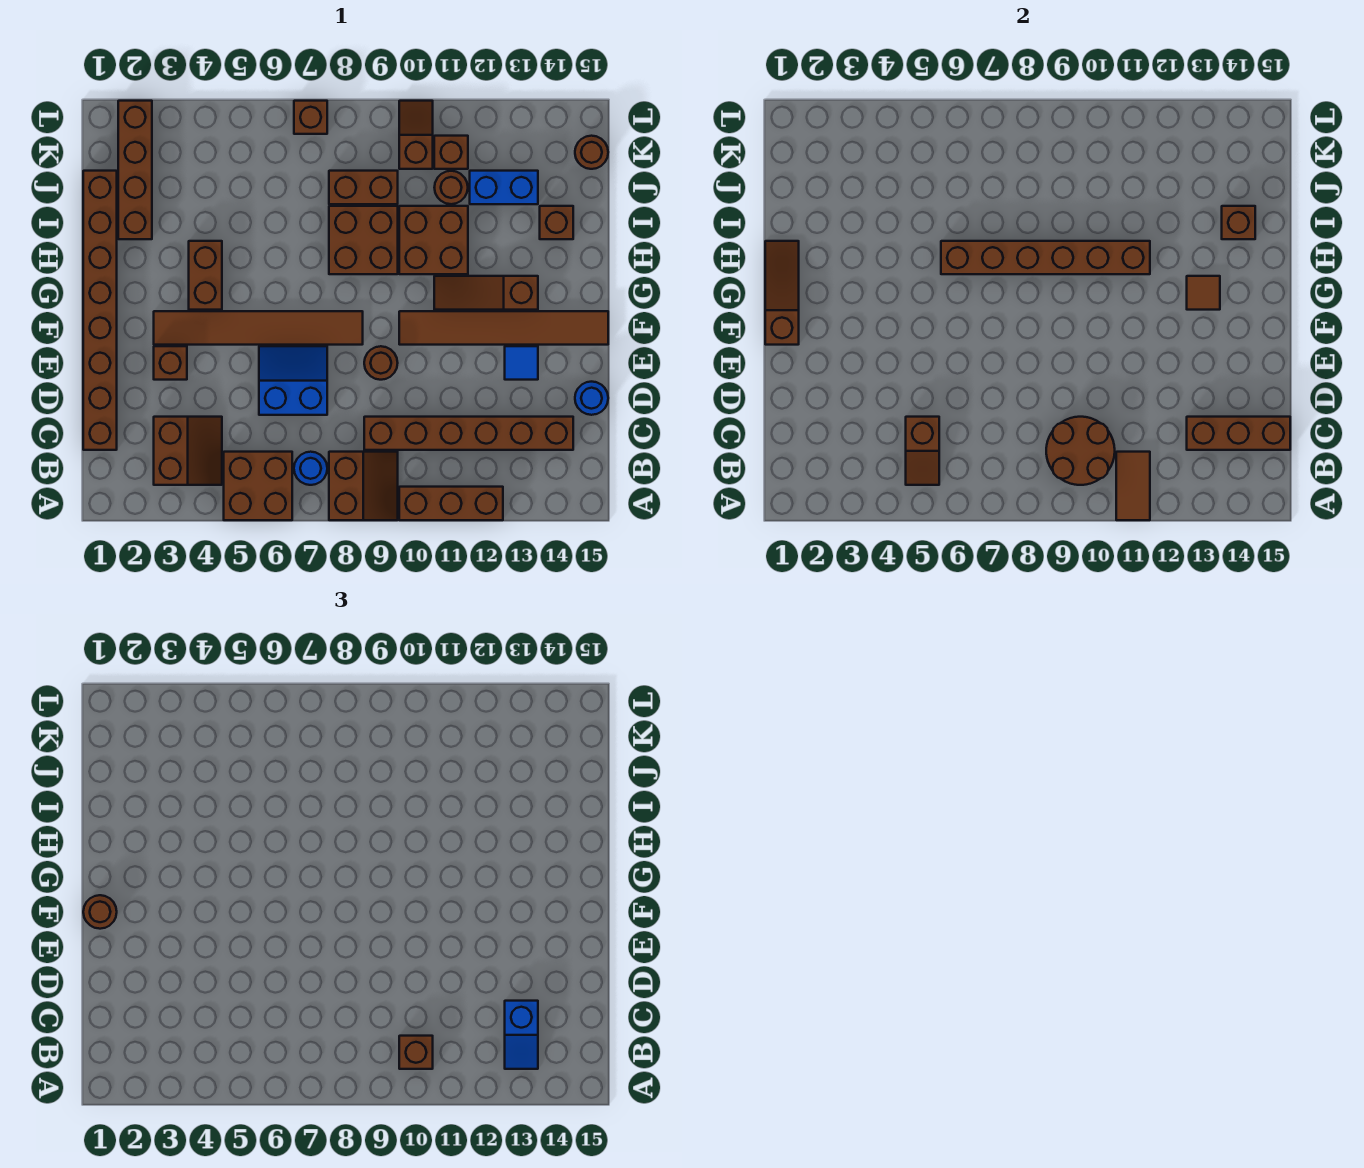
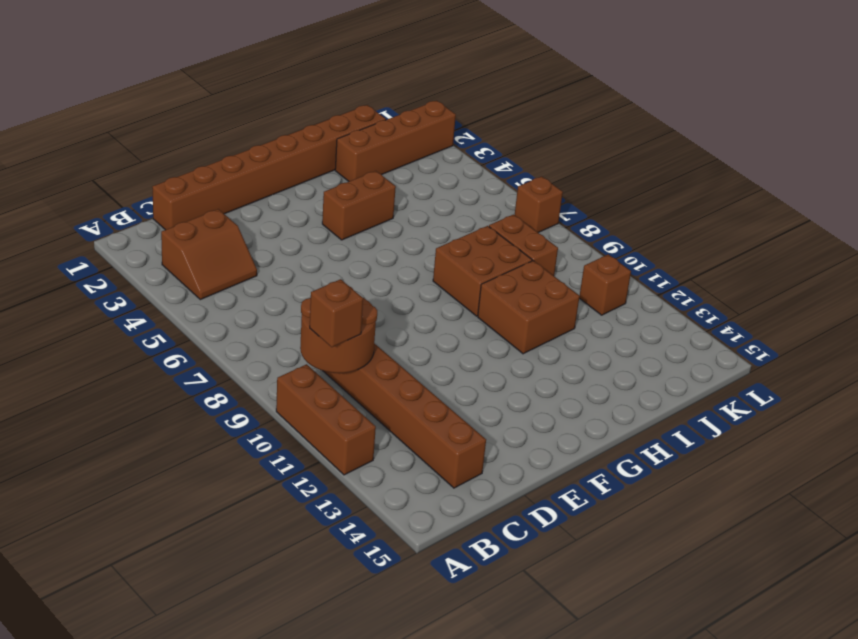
none -> brown brick A5:B6 level 1
none -> brown slope A8:B9 level 1 top 8
none -> blue round brick B7 level 1
none -> blue slope D6:E7 level 1 top D

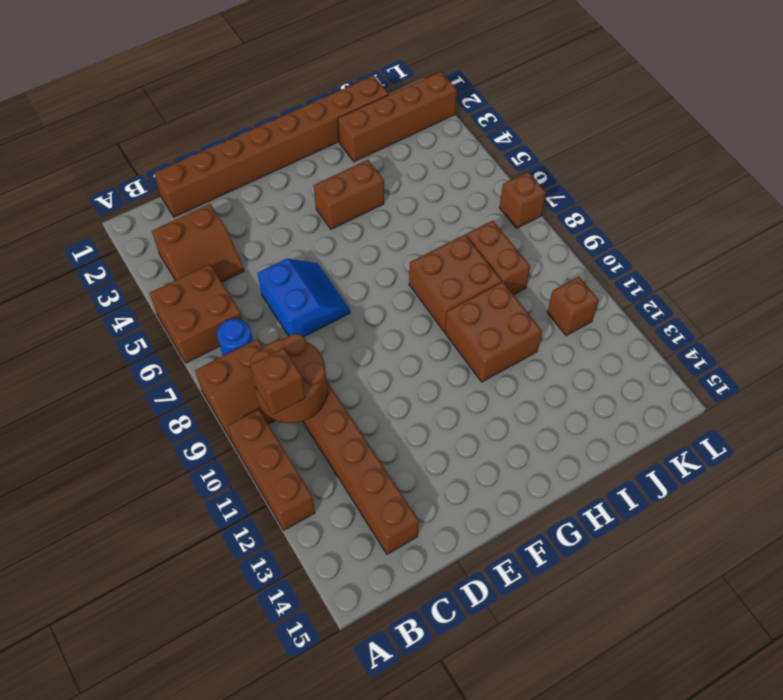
none -> blue round brick D15 level 1
none -> brown brick E3 level 1
none -> brown round brick E9 level 1
none -> blue tile E13 level 1

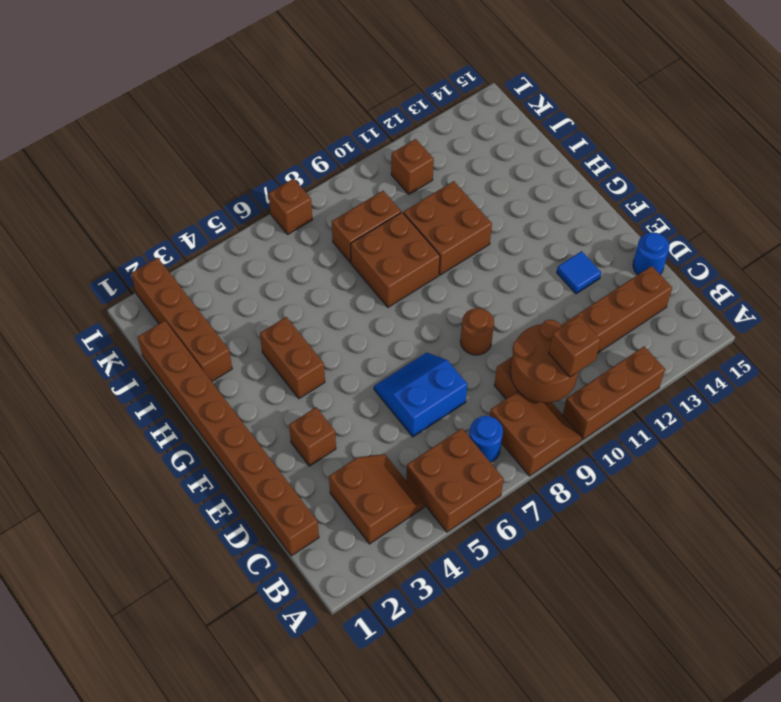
none -> brown tile F3:F8 level 1
none -> brown tile F10:F15 level 1
none -> brown slope G11:G13 level 1 top 13
none -> brown brick I14 level 1

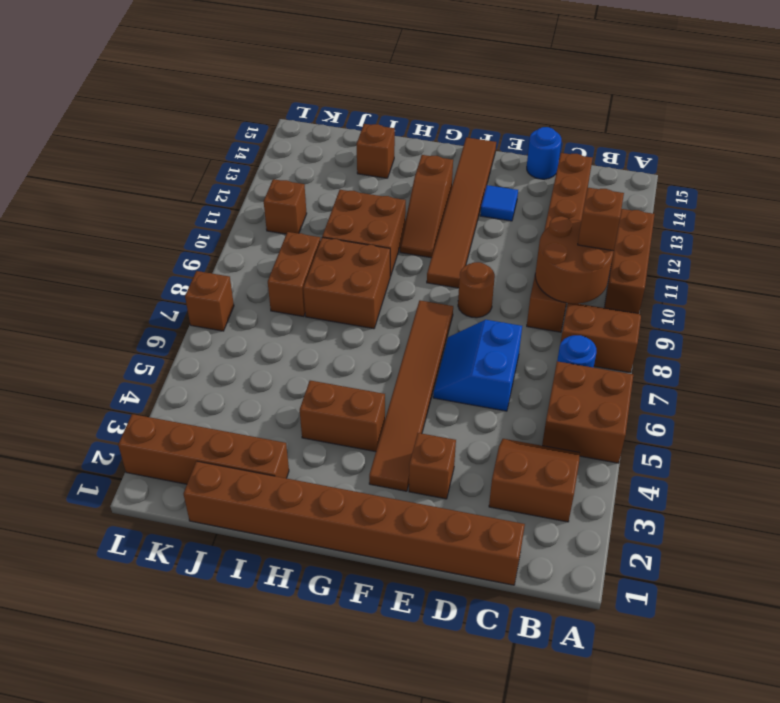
none -> brown round brick J11 level 1
none -> blue brick J12:J13 level 1
none -> brown slope K10:L10 level 1 top K
none -> brown round brick K15 level 1

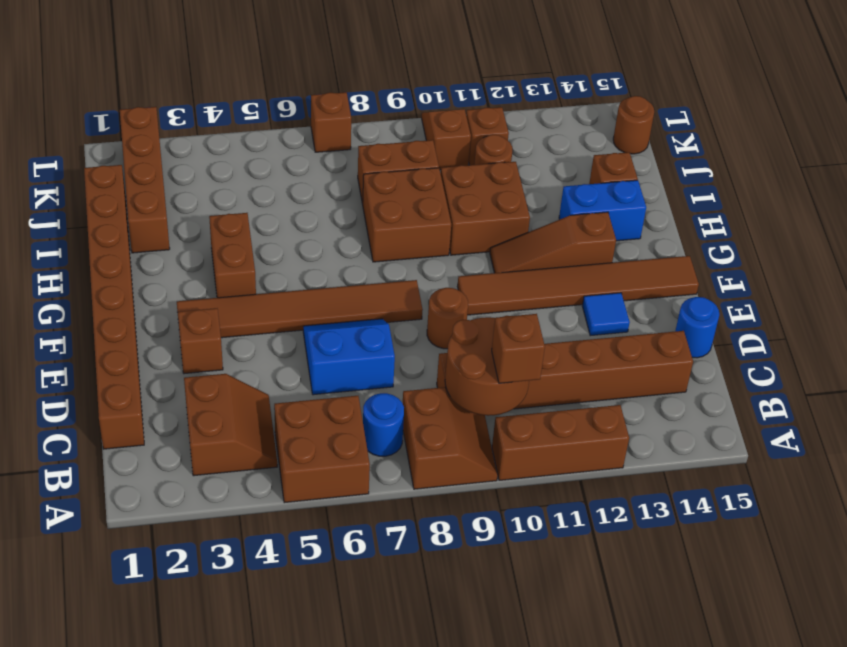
blue brick H13:H14 level 1 -> blue brick J12:J13 level 1
none -> brown tile A11:B11 level 2
none -> brown slope B5:C5 level 2 top C
none -> brown brick C13:C15 level 2
none -> brown slope F1:H1 level 2 top F

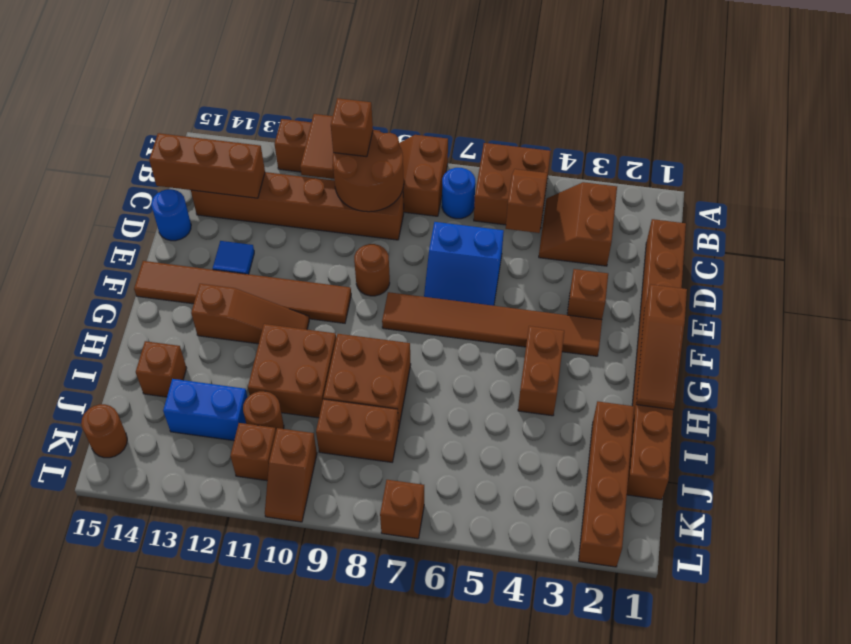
none -> brown tile G13 level 2
none -> brown brick H6:H11 level 2
none -> brown brick I14 level 2
none -> blue slope B13:C13 level 3 top C

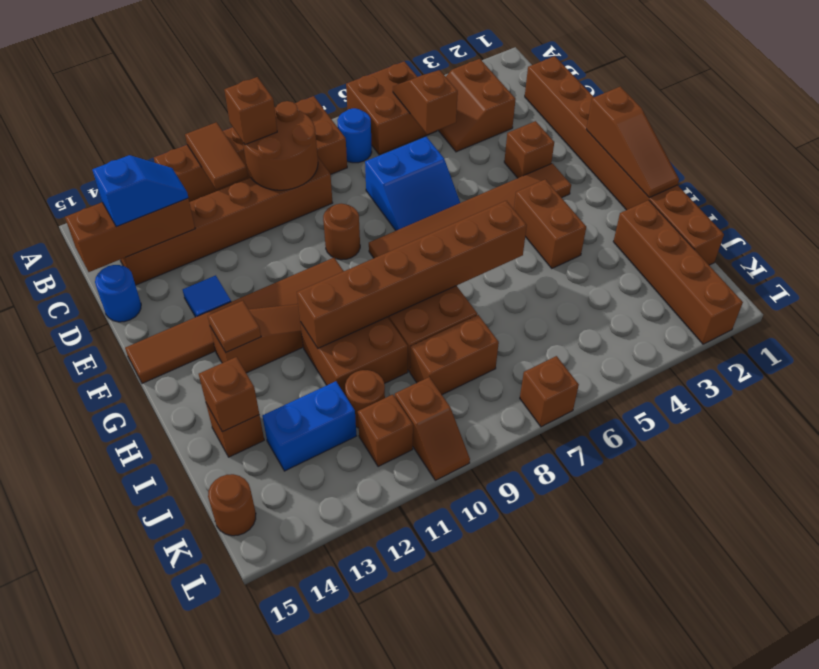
blue slope C13:C14 level 3 top 14 -> blue slope B13:C13 level 3 top C
none -> brown round brick F1 level 3

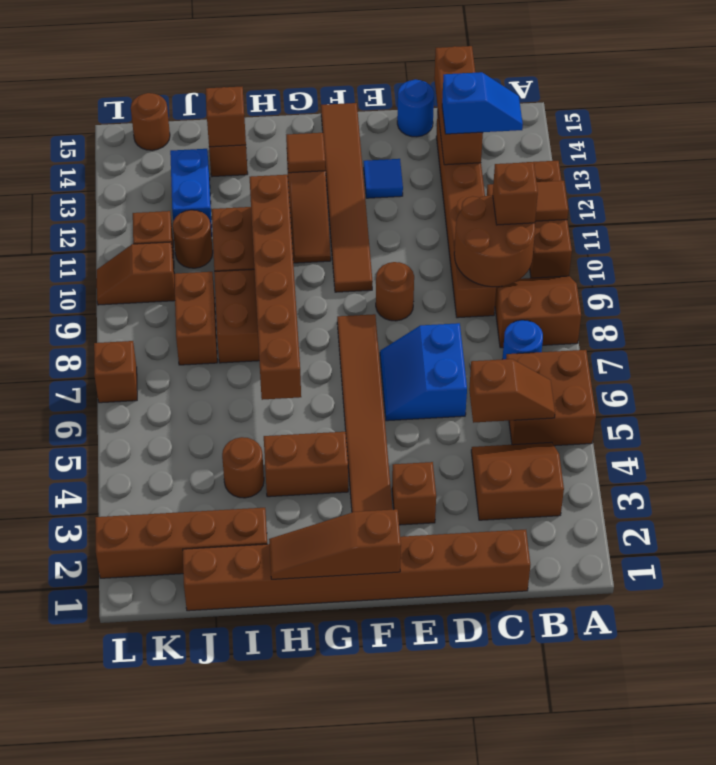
brown round brick I4 level 1 -> brown round brick F1 level 3

